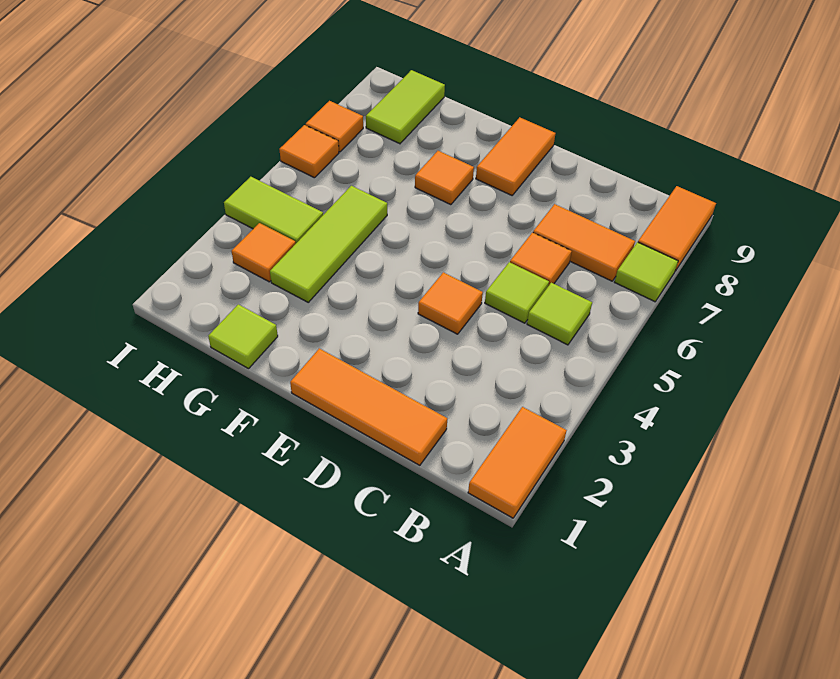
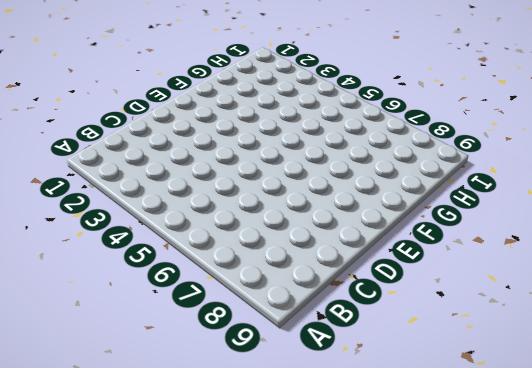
none -> orange tile A1:A2 level 1
none -> lime tile A7 level 1
none -> orange tile A8:A9 level 1

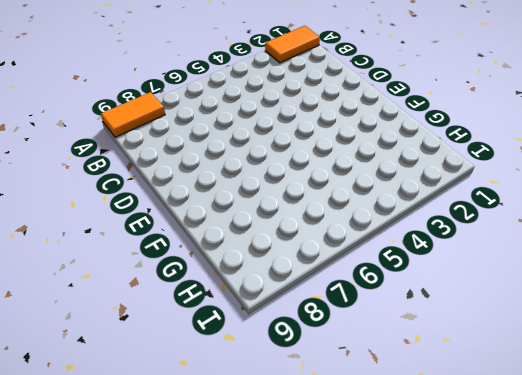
none -> lime tile A7 level 1
none -> lime tile B5 level 1
none -> orange tile B7:C7 level 1

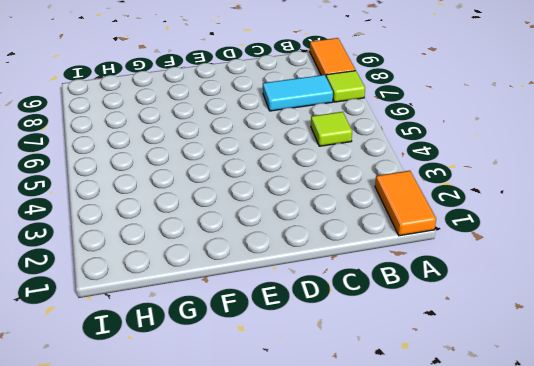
cyan tile B7:C7 level 1 -> orange tile B7:C7 level 1
none -> orange tile C1:E1 level 1
none -> lime tile C5 level 1
none -> orange tile C6 level 1

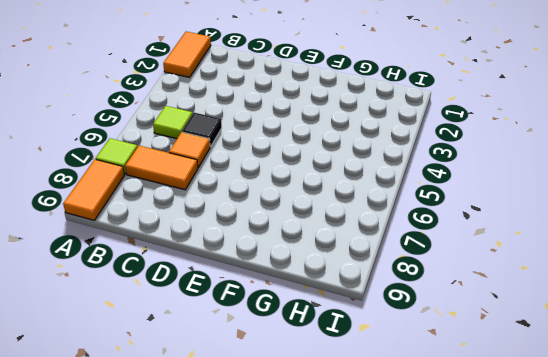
black tile C5 level 1 -> lime tile C5 level 1
none -> orange tile C1:E1 level 1
none -> orange tile D4 level 1
none -> orange tile E8:E9 level 1

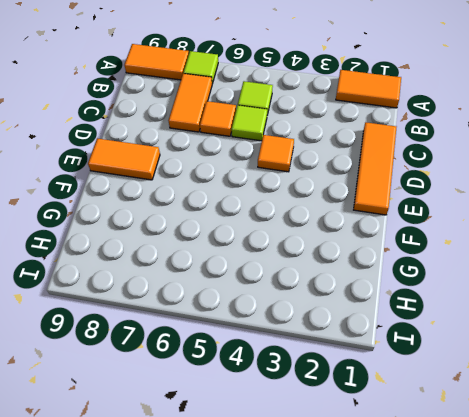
none -> orange tile F7 level 1
none -> lime tile G1 level 1
none -> lime tile G3:G5 level 1

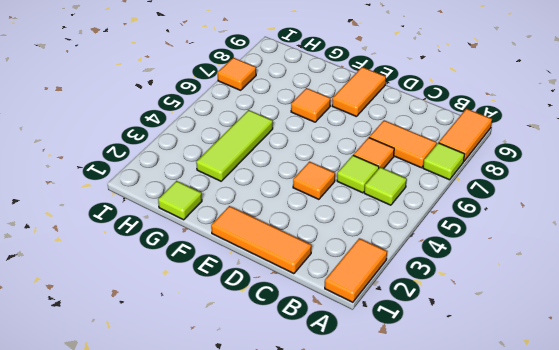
none -> orange tile H3 level 1
none -> lime tile H4:I4 level 1
none -> lime tile H8:H9 level 1

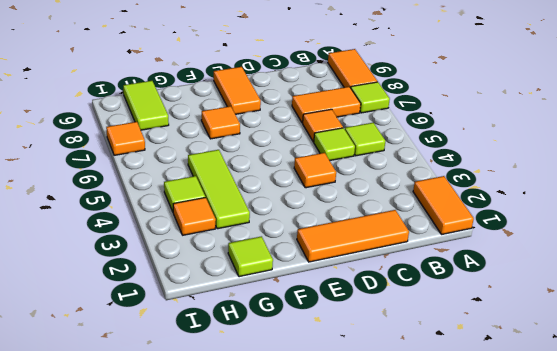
lime tile H4 level 1 -> lime tile H4:I4 level 1
none -> orange tile I6 level 1

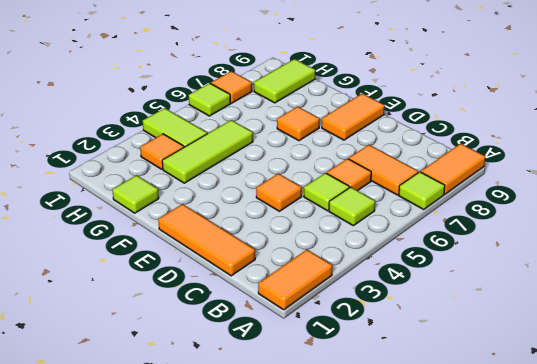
lime tile I6 level 1 -> orange tile I6 level 1

